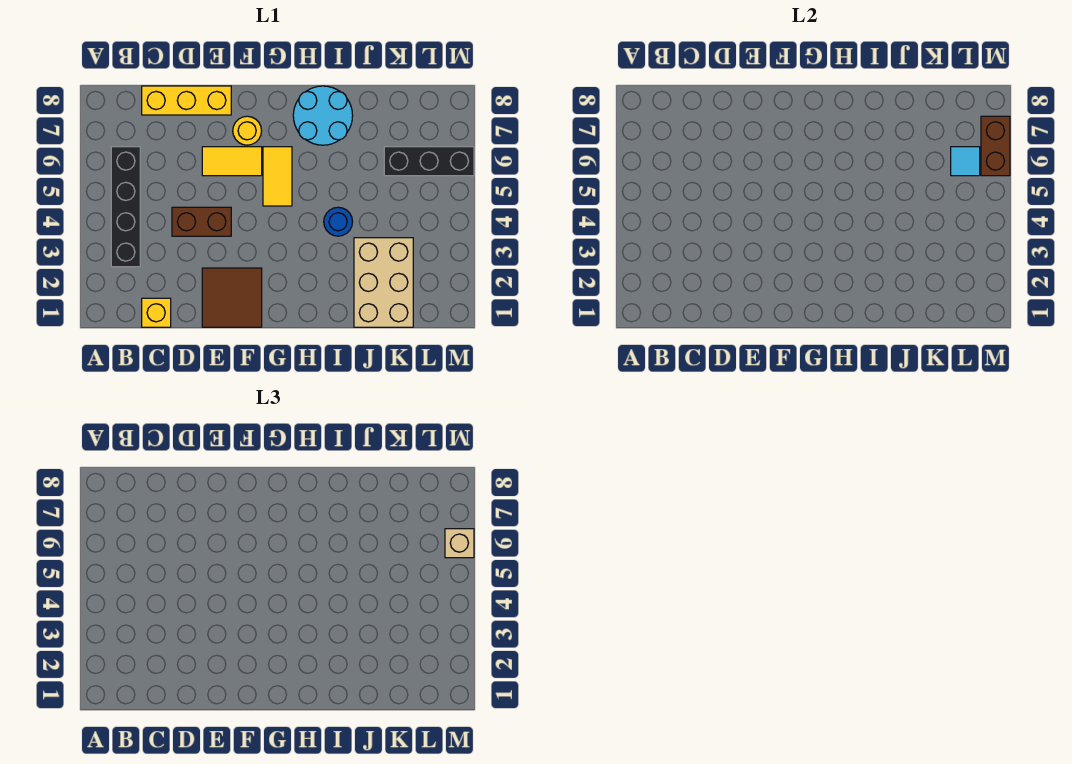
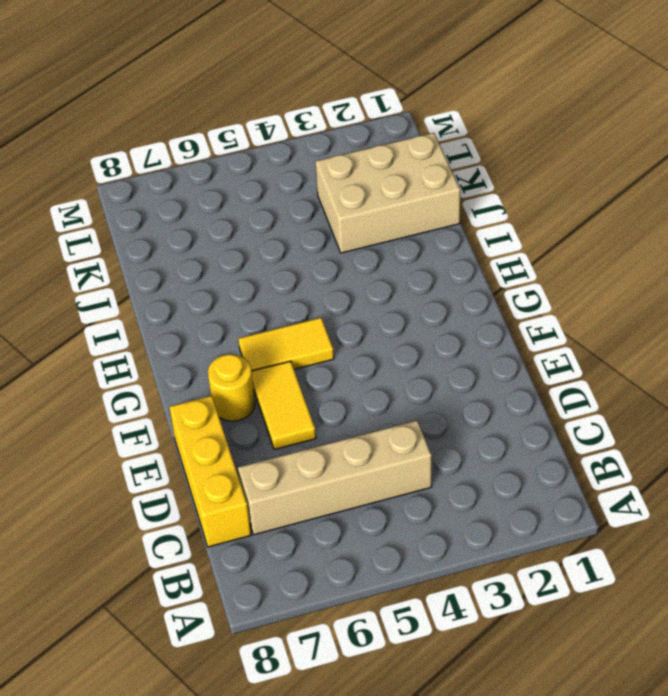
tan brick C4:C7 level 1 -> none
none -> black brick B3:B6 level 1
none -> yellow brick C1 level 1
none -> brown brick D4:E4 level 1

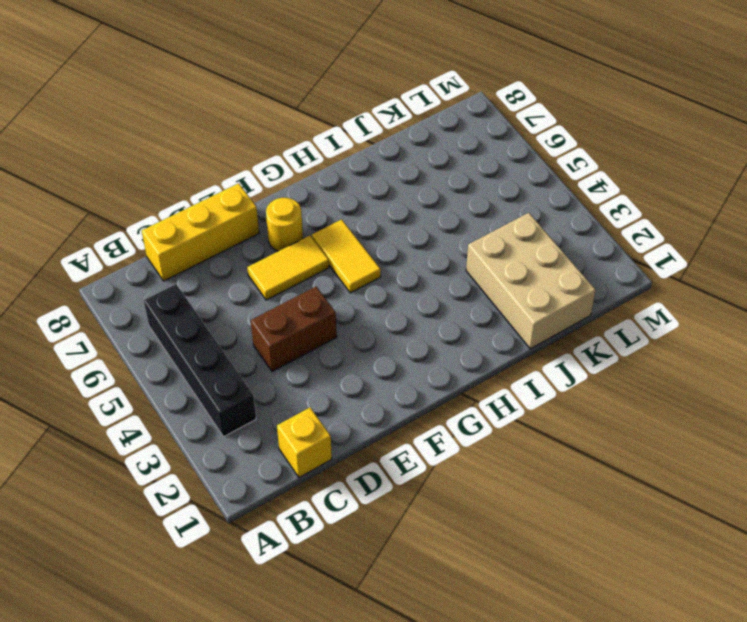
none -> brown tile E1:F2 level 1
none -> cyan round brick H7:I8 level 1
none -> blue round brick I4 level 1

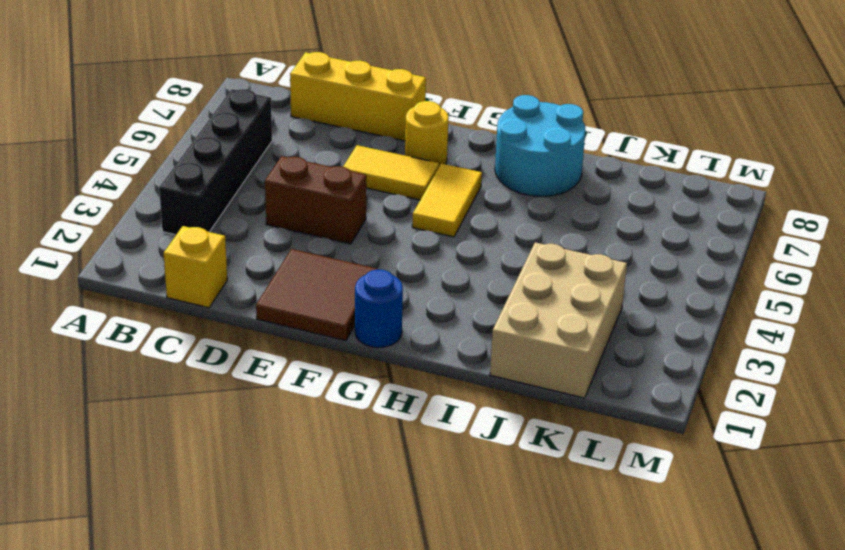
blue round brick G1 level 1 -> blue round brick I4 level 1
none -> black brick K6:M6 level 1
none -> cyan tile L6 level 2
none -> brown brick M6:M7 level 2

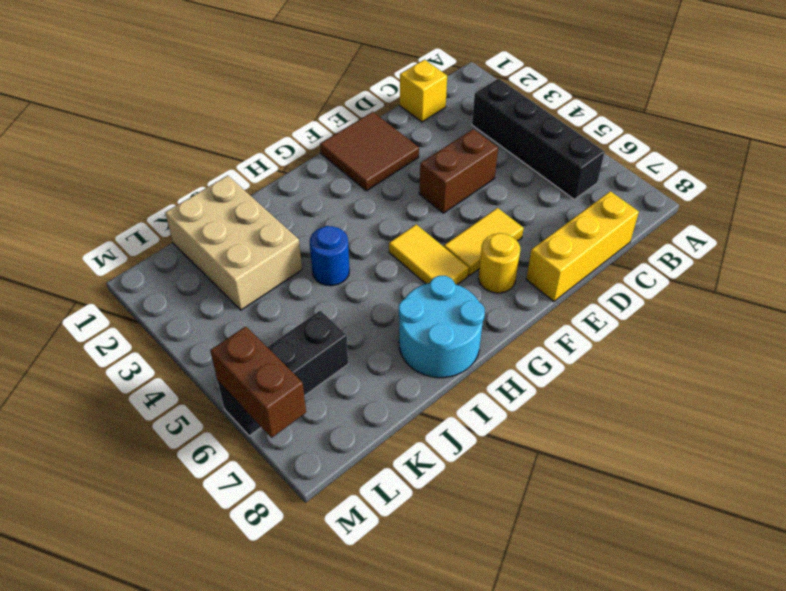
none -> cyan tile L6 level 2
none -> tan brick M6 level 3

